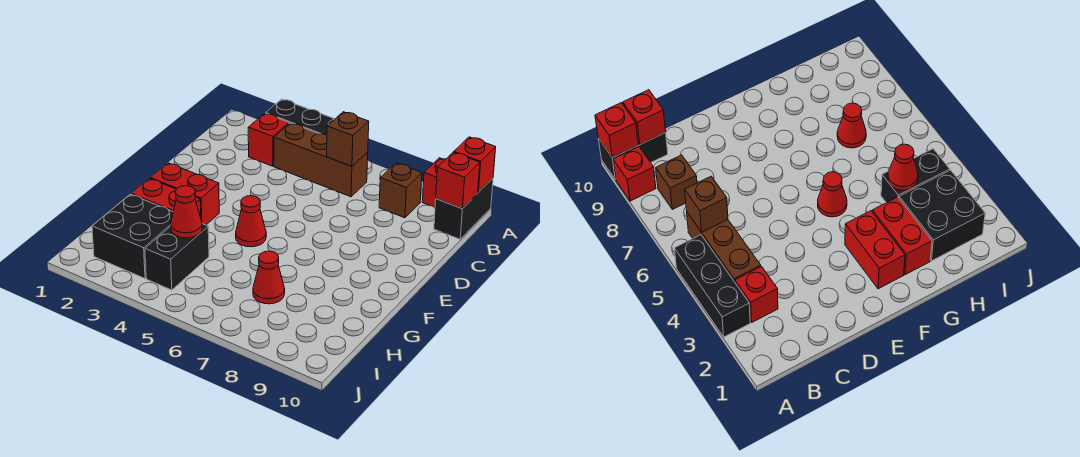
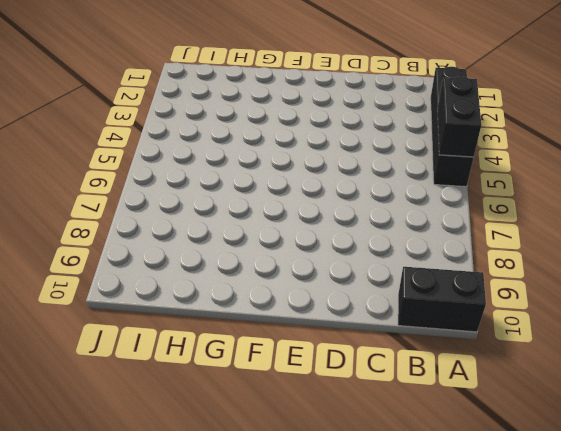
black brick A2:A5 level 1 -> black brick A3:A5 level 1
black brick A4:A5 level 2 -> black brick H4:I4 level 1
none -> red brick A9 level 1
none -> red brick B3 level 1
none -> brown brick B4:B6 level 1

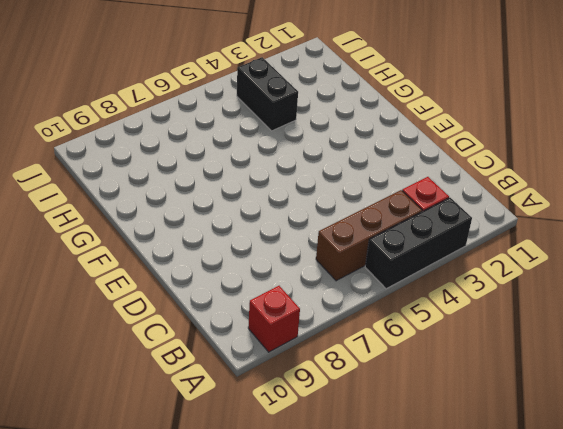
none -> black brick A10:B10 level 1
none -> brown brick B8 level 1
none -> red brick F2:F3 level 1

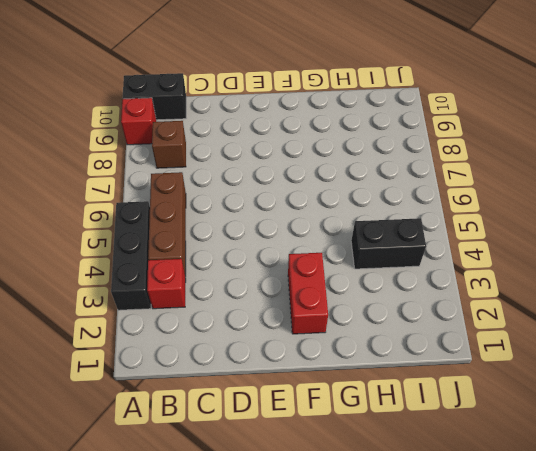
none -> red cone F5 level 1
none -> red brick G2:G3 level 1
none -> black brick H2:I3 level 1

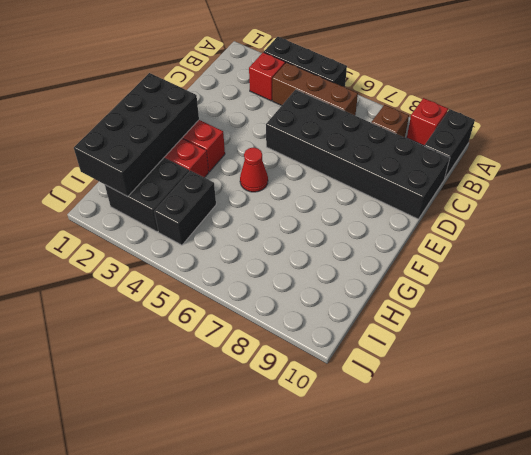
black brick C5:D10 level 1 -> none
black brick F1:I2 level 2 -> none
none -> red cone H7 level 1
none -> red brick A10 level 2
none -> brown brick B6 level 2

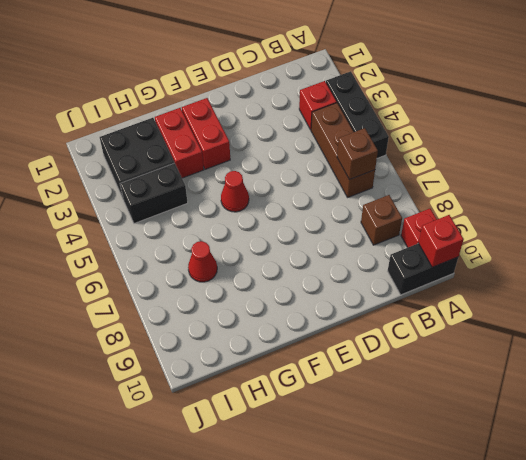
none -> red brick B10 level 2
none -> red cone H4 level 2

